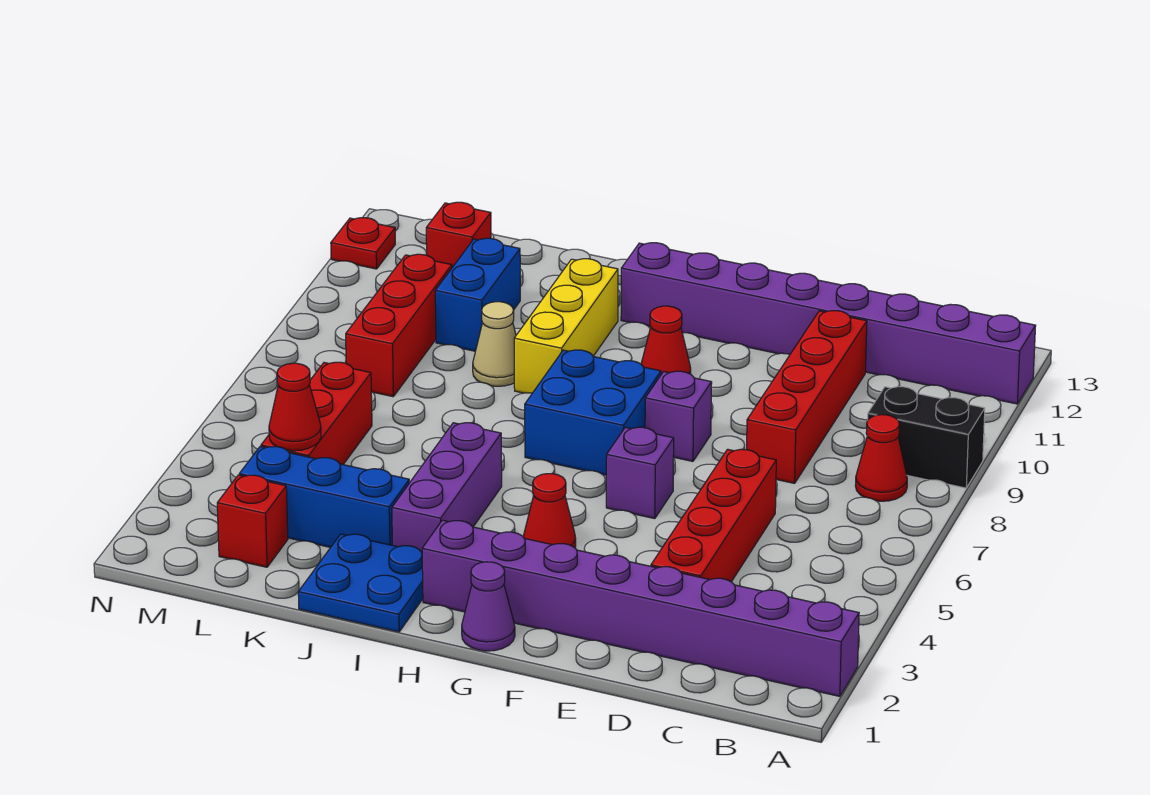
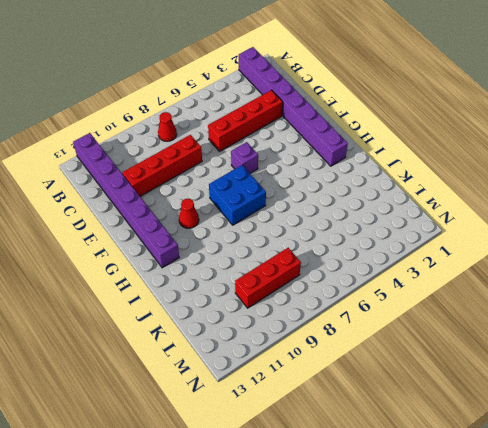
none -> black brick A9:B9 level 1
none -> purple brick F8 level 1
none -> purple cone G1 level 1

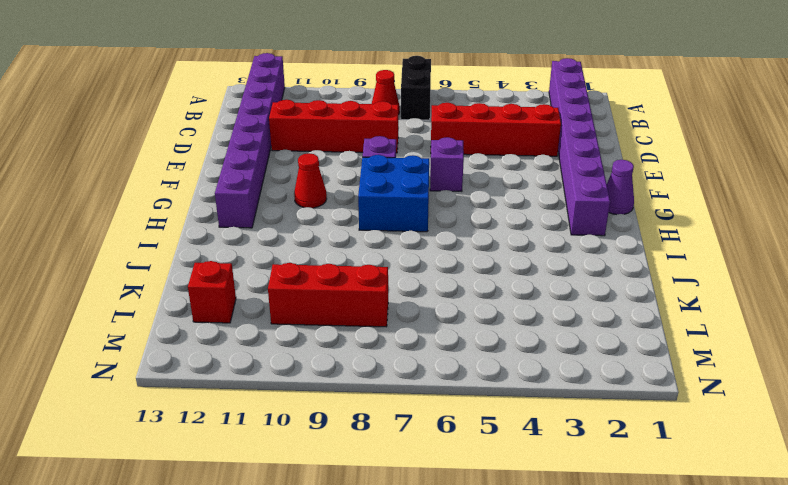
black brick A7:B7 level 1 -> black brick A9:B9 level 1
none -> red cone G4 level 1
none -> blue plate I1:J2 level 1
none -> purple brick I3:I5 level 1

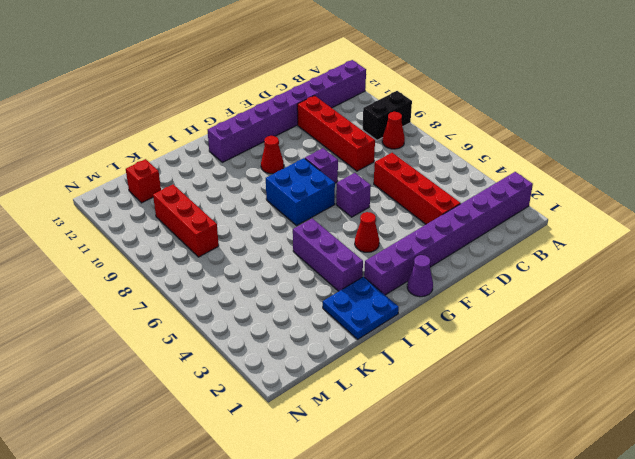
none -> yellow brick I9:I11 level 1
none -> blue brick J3:L3 level 1
none -> tan cone J9 level 1

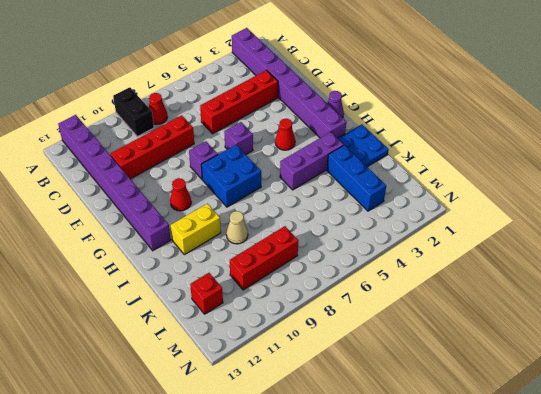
yellow brick I10:I11 level 1 -> yellow brick I9:I11 level 1
none -> blue brick K10:K11 level 1
none -> red brick L2 level 1
none -> red brick L4:L6 level 1

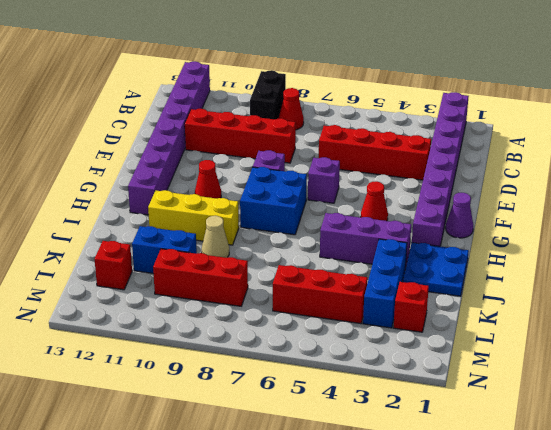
none -> red plate N12 level 1
none -> red cone L4 level 2

